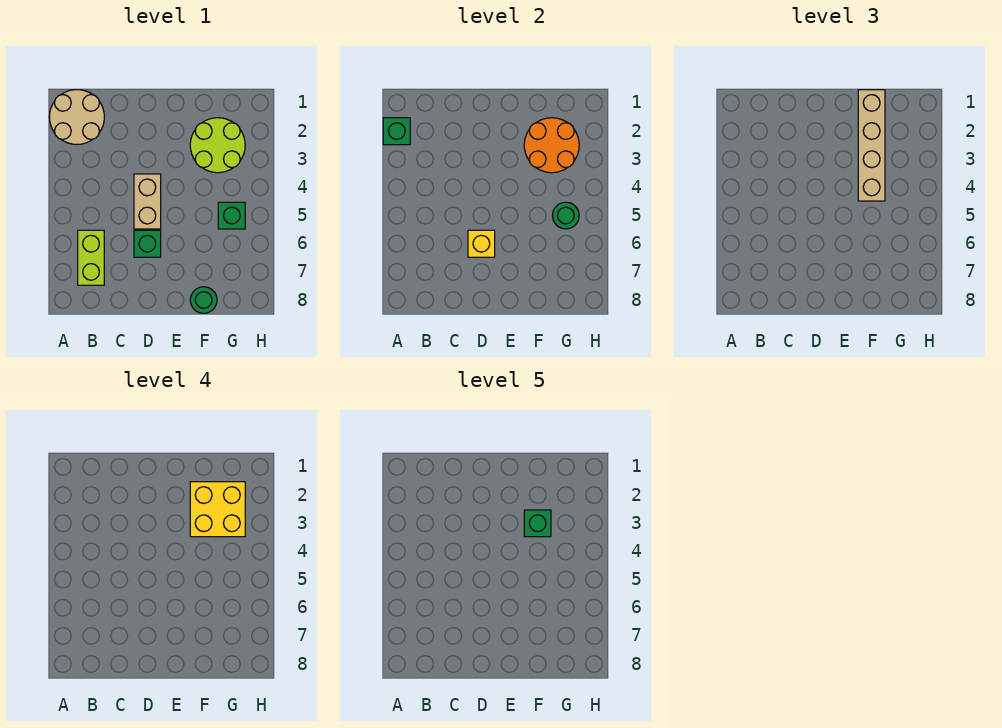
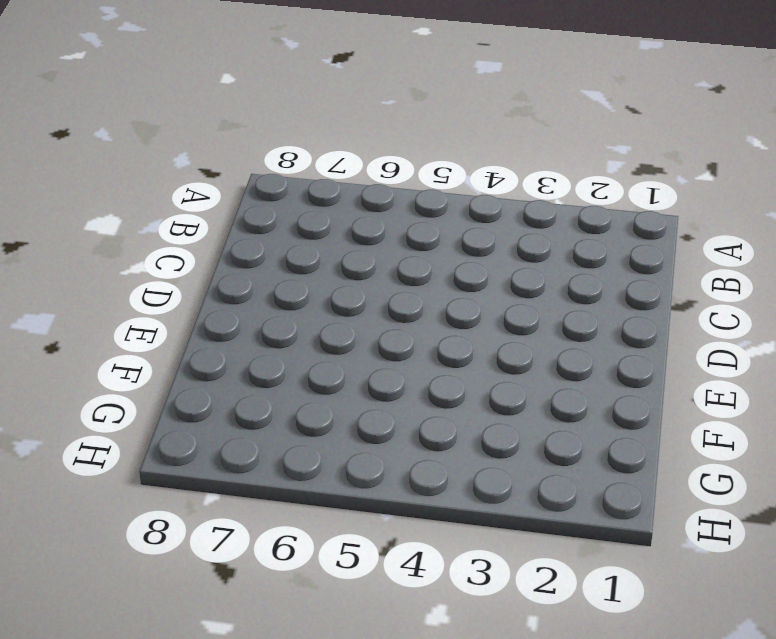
none -> tan round brick A1:B2 level 1
none -> lime brick B6:B7 level 1
none -> tan brick D4:D5 level 1

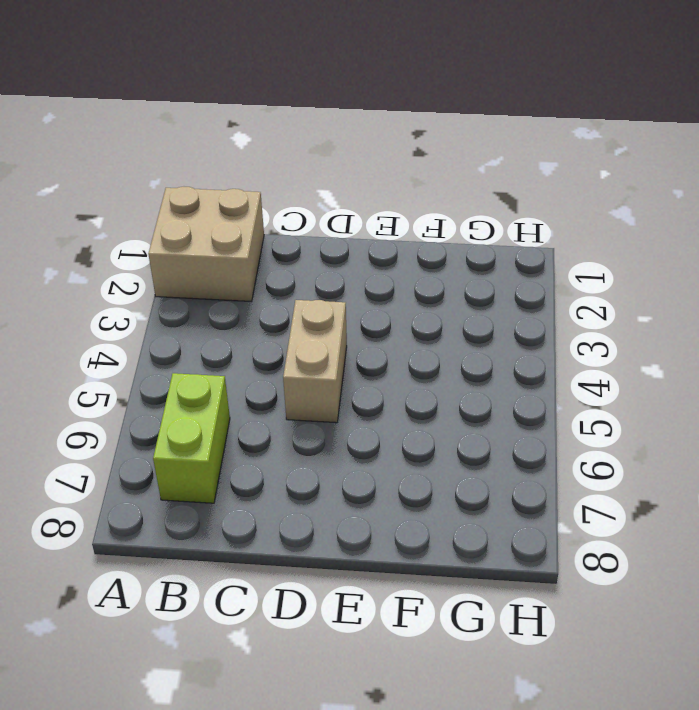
tan brick A1:B2 level 1 -> tan round brick A1:B2 level 1
none -> green brick D6 level 1
none -> lime round brick F2:G3 level 1
none -> green round brick F8 level 1

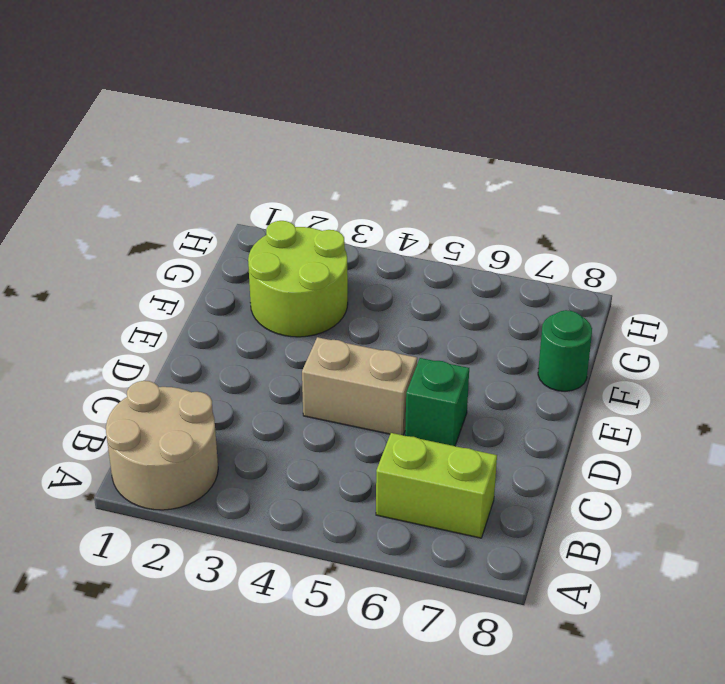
none -> green brick G5 level 1
none -> green brick A2 level 2
none -> yellow brick D6 level 2

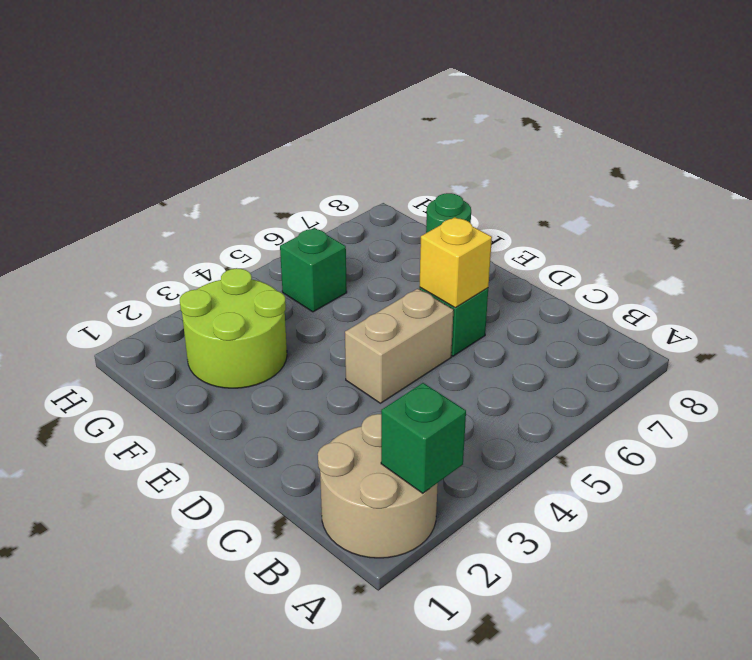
none -> lime brick B6:B7 level 1
none -> orange round brick F2:G3 level 2
none -> green round brick G5 level 2

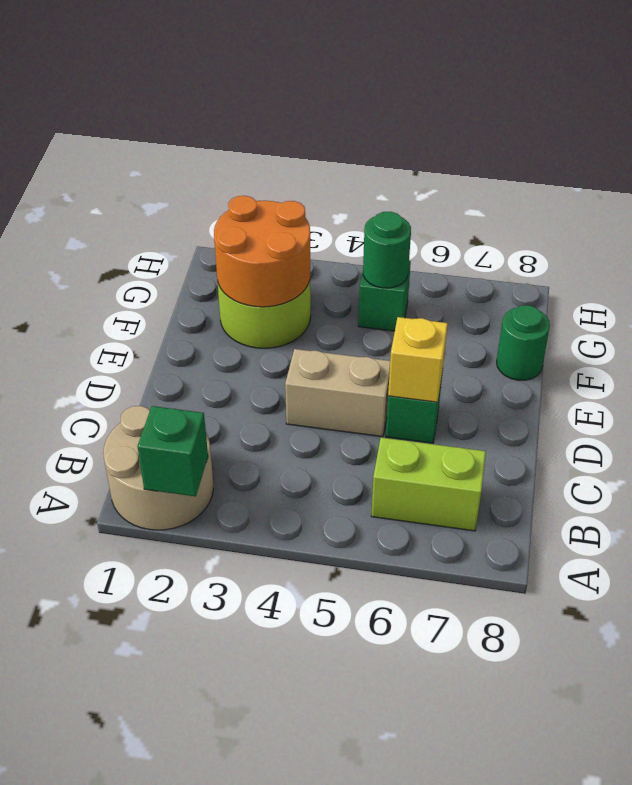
none -> tan brick F1:F4 level 3
none -> yellow brick F2:G3 level 4
none -> green brick F3 level 5

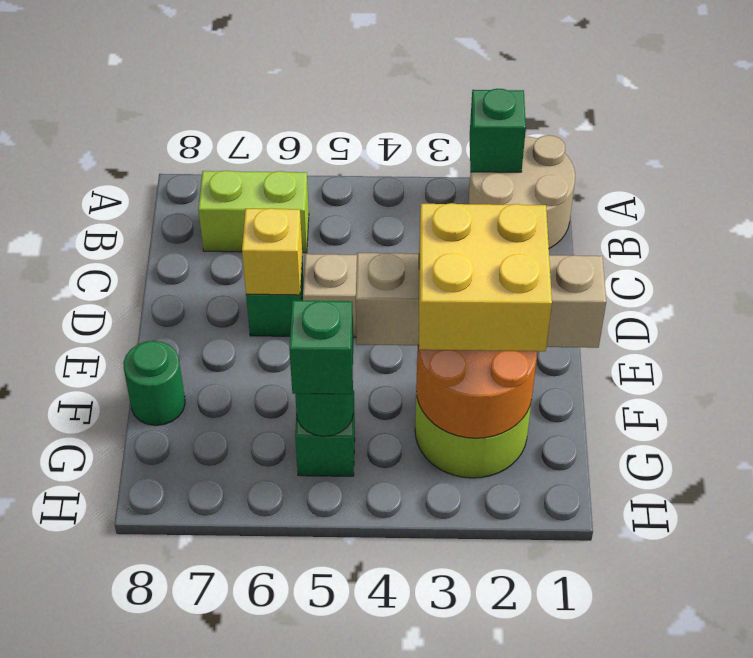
green brick G5 level 3 -> green brick F3 level 5

